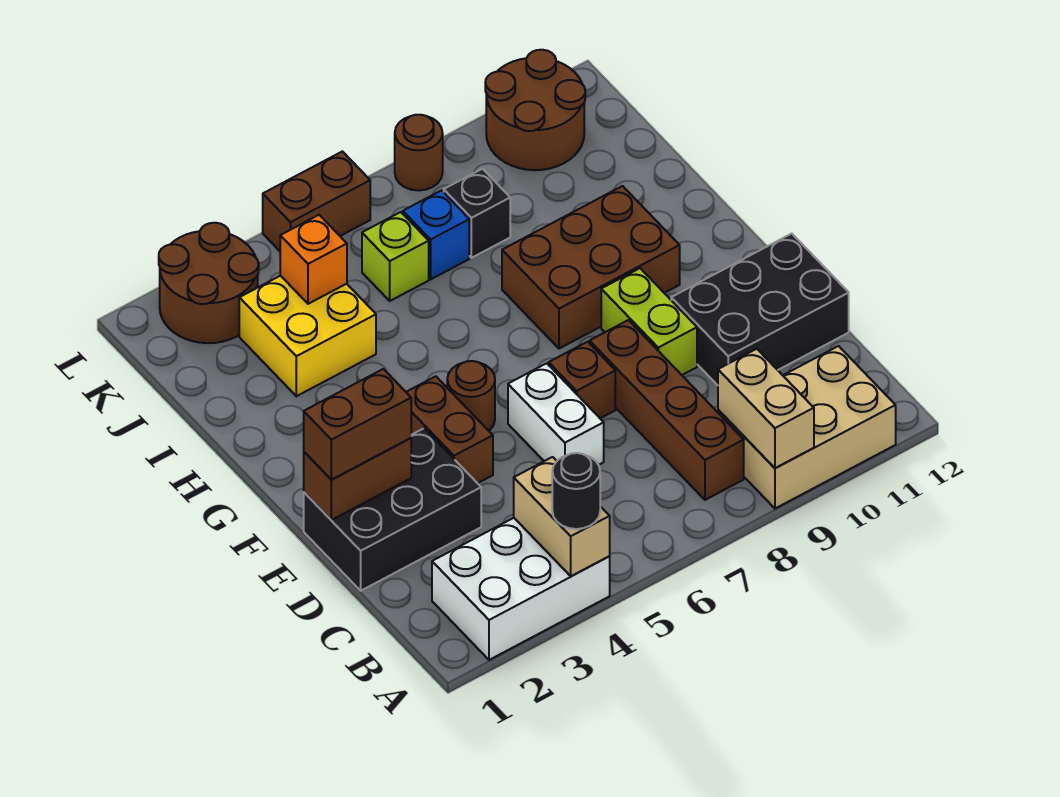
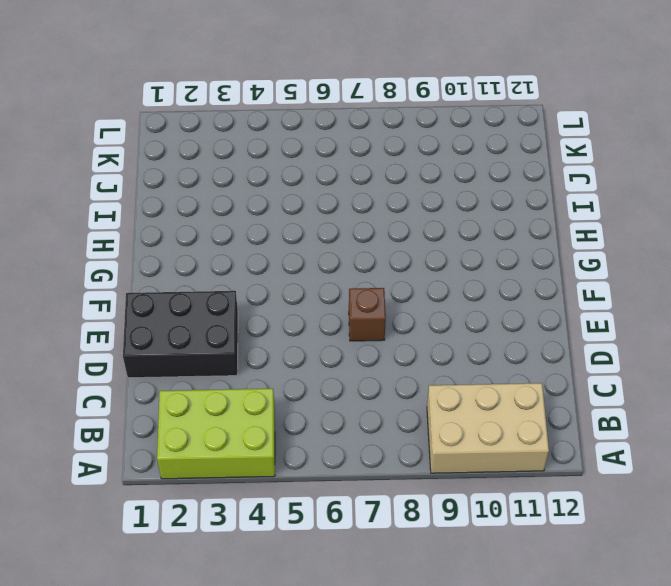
lime brick A2:B4 level 1 -> white brick A2:B4 level 1
none -> brown brick B8:E8 level 1
none -> white brick D6:E6 level 1
none -> black brick D10:E12 level 1

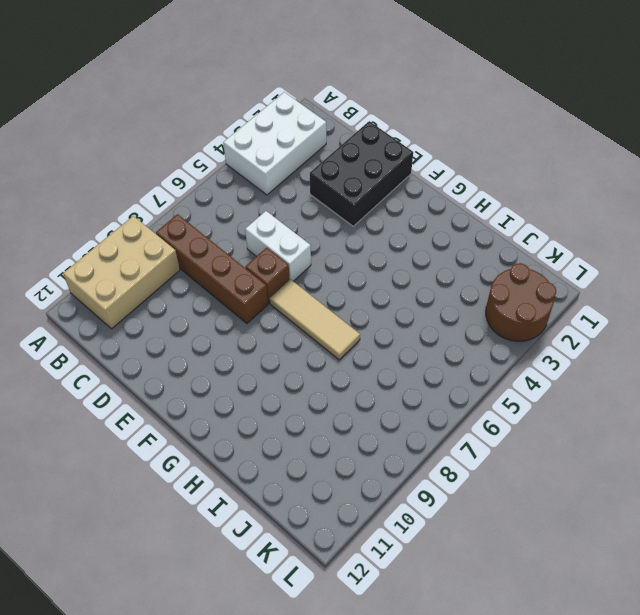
tan tile F7:H7 level 1 -> none
none -> black brick D10:E12 level 1
none -> brown brick E4:F4 level 1
none -> lime brick E9:F9 level 1

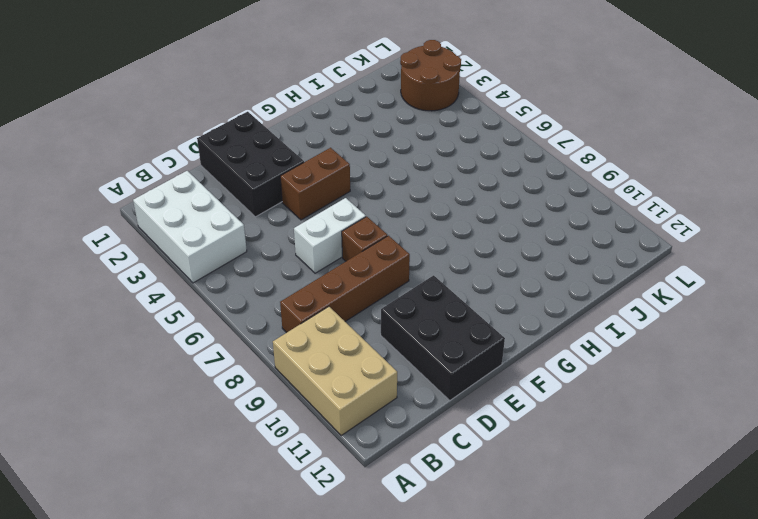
none -> lime brick E9:F9 level 1
none -> brown round brick F5 level 1
none -> brown brick G8:H10 level 1

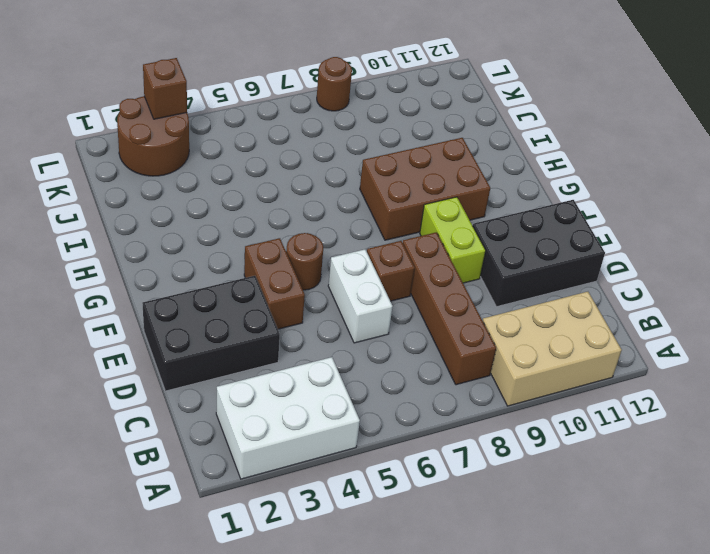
brown brick L3 level 2 -> none
none -> yellow brick I3:J4 level 1
none -> lime brick J6 level 1
none -> blue brick J7 level 1

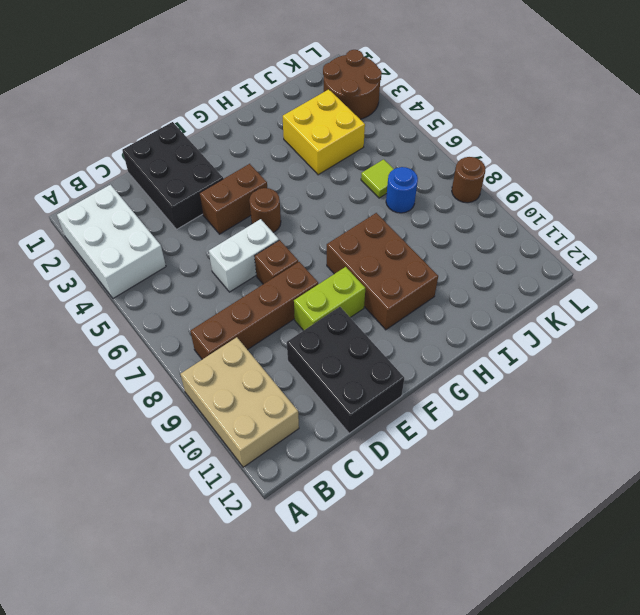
lime tile J6 level 1 -> lime brick J6 level 1
blue round brick J7 level 1 -> blue brick J7 level 1
none -> black brick J8 level 1
none -> brown round brick K10:L11 level 1
none -> brown brick L5:L6 level 1

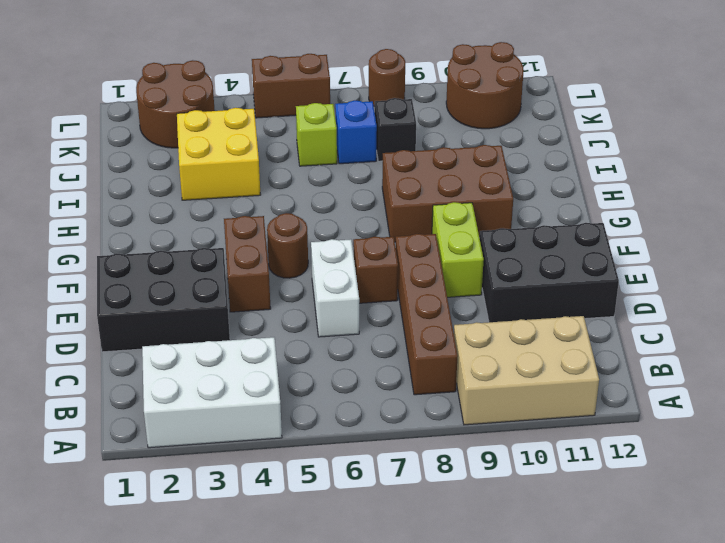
none -> tan brick A4:B4 level 2
none -> tan brick A9:B9 level 2
none -> brown brick E1:E2 level 2

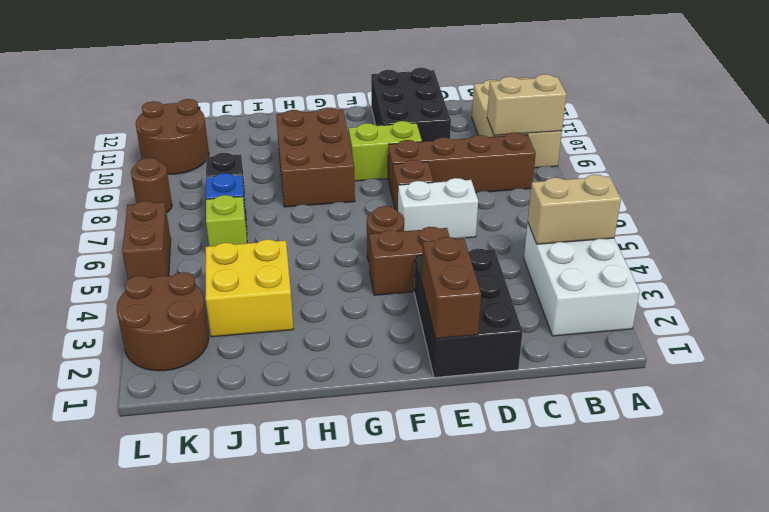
none -> orange brick J4 level 2
none -> black round brick A4 level 3
none -> brown brick E1:E2 level 3

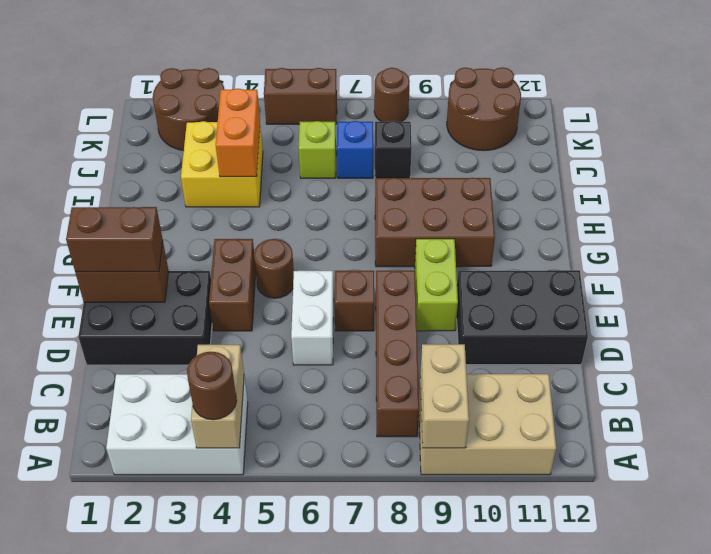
brown round brick A4 level 3 -> black round brick A4 level 3
orange brick I4:J4 level 2 -> orange brick J4 level 2

